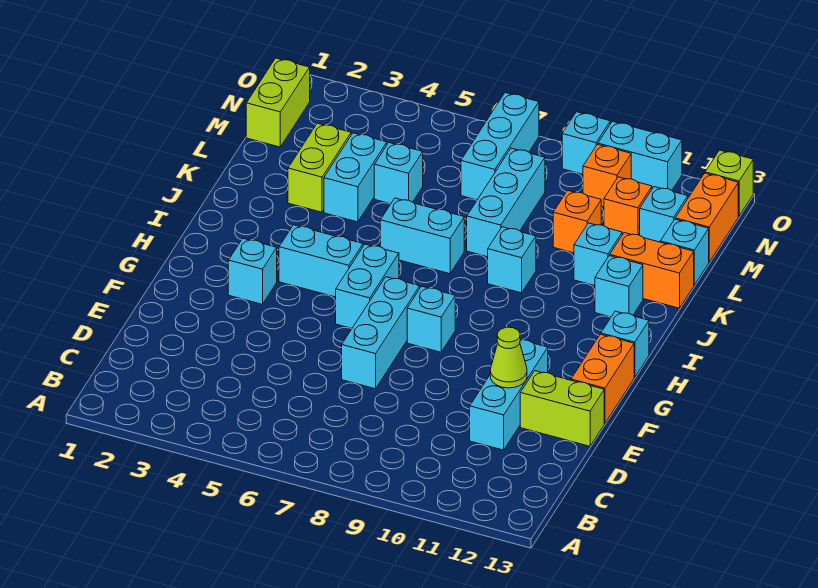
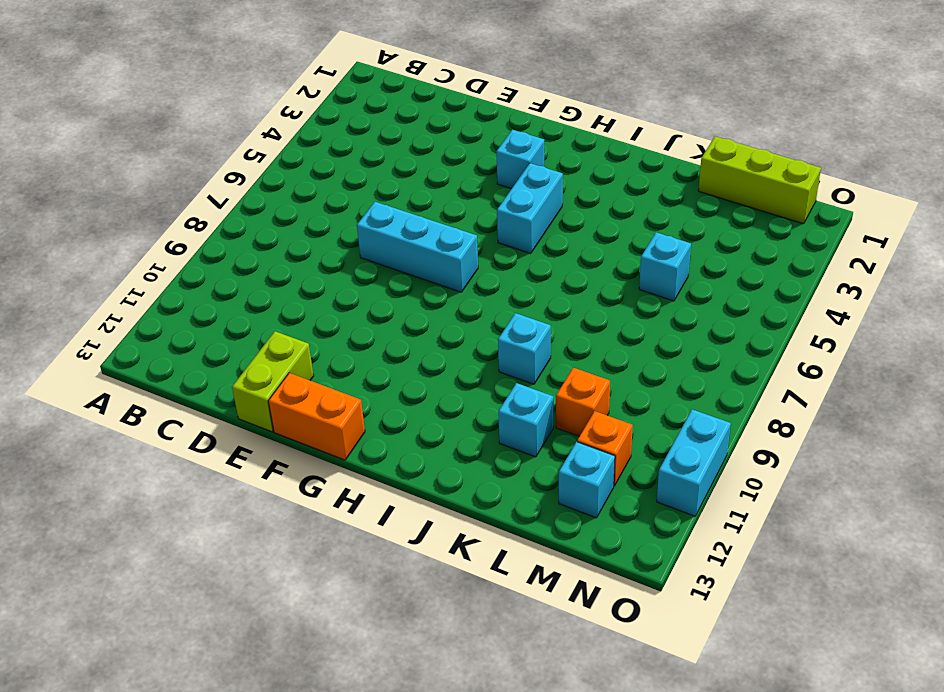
lime brick L1:N1 level 1 -> lime brick M1:N1 level 1
none -> cyan brick D11:F11 level 1
none -> cyan brick G6:H6 level 1
none -> cyan brick G8 level 1
none -> cyan brick H13 level 1

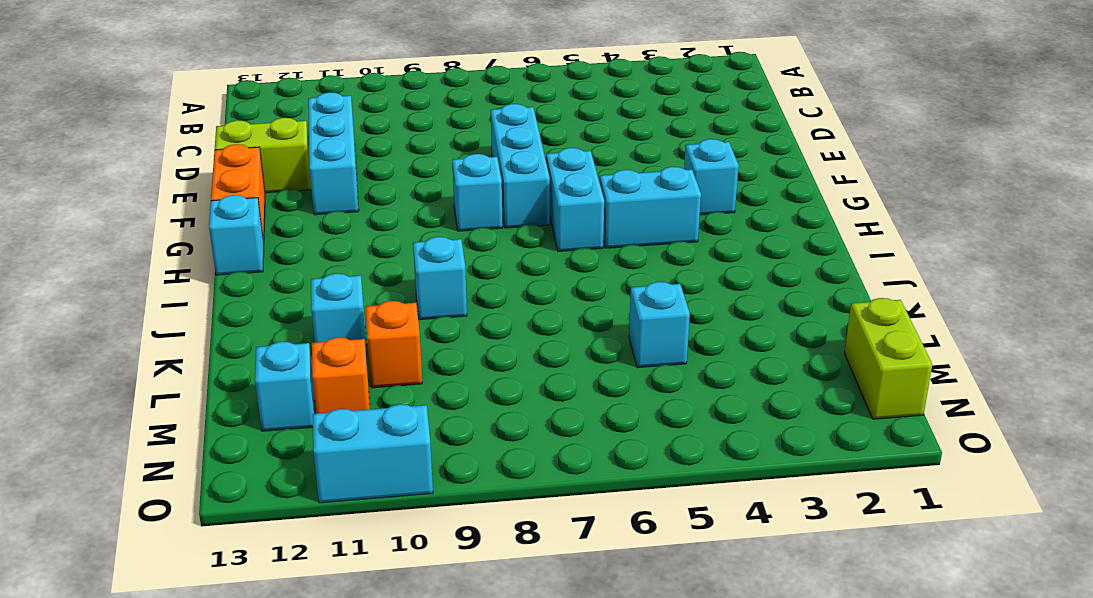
none -> cyan brick J6:J7 level 1
none -> cyan brick J12 level 1
none -> lime brick K3:L3 level 1
none -> cyan brick K4:L4 level 1

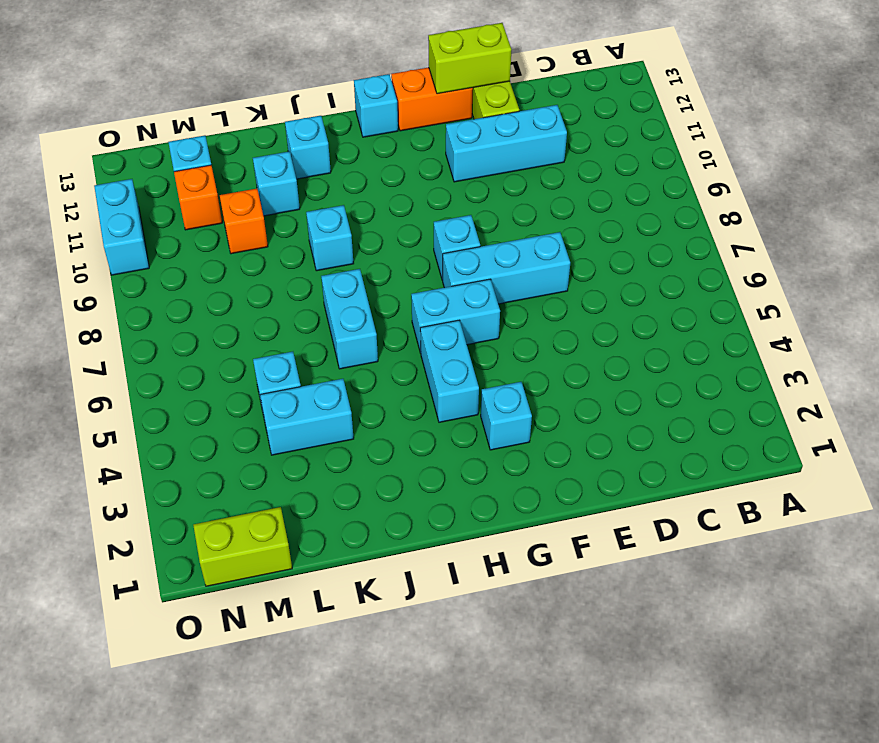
lime brick E13:F13 level 2 -> lime brick K3:L3 level 1
none -> cyan brick K8:M8 level 1
none -> orange brick K12:K13 level 1
none -> cyan brick L13 level 1
none -> cyan brick M7:O7 level 1

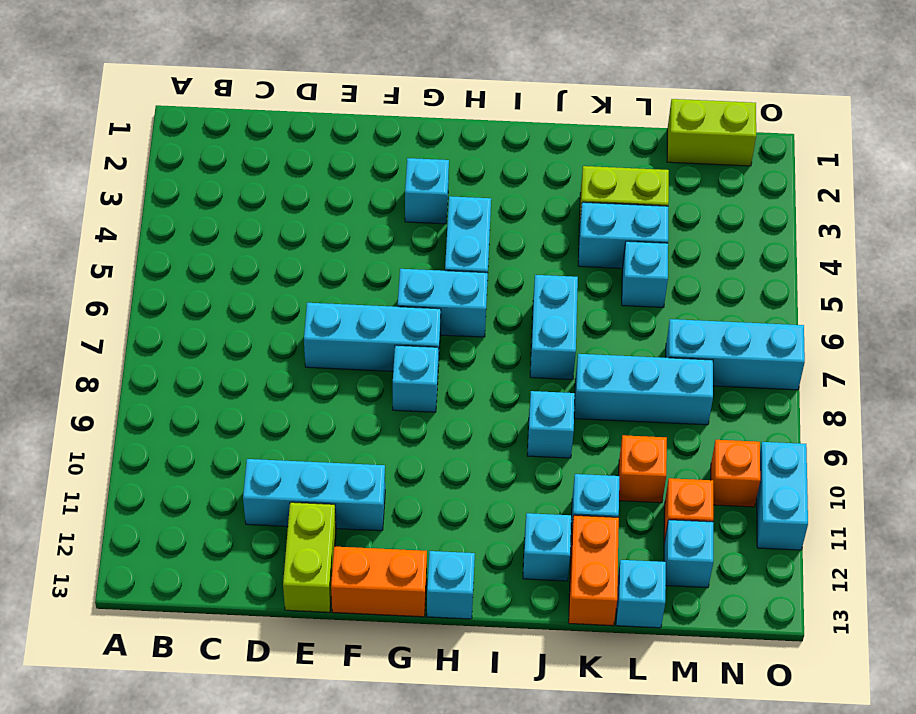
none -> orange brick M13:N13 level 1
none -> cyan brick O9 level 1
none -> lime brick O13 level 1
none -> lime cone E11 level 2

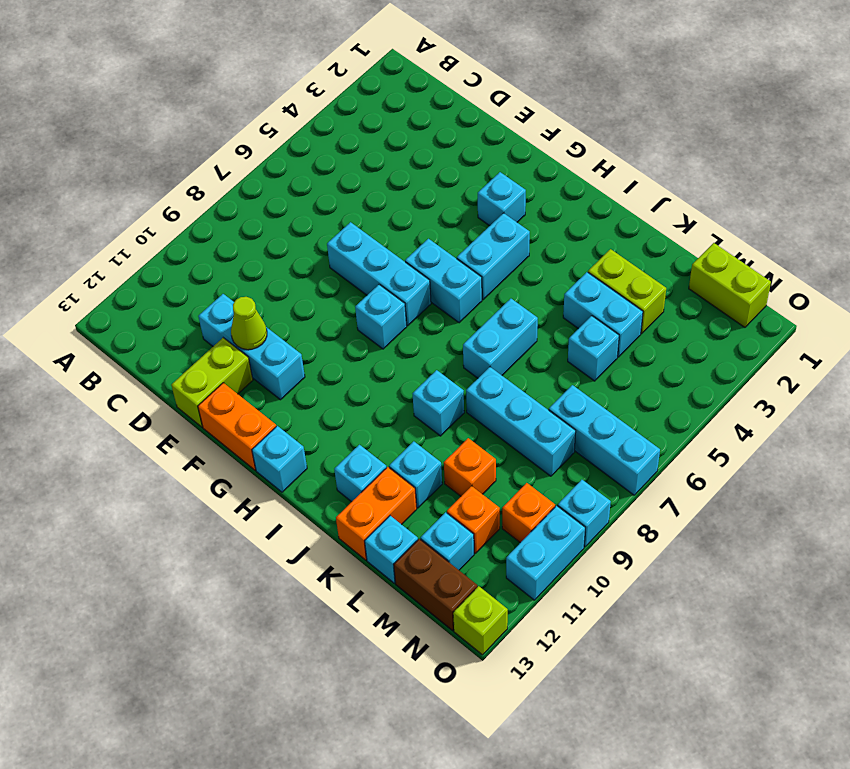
brown brick M13:N13 level 1 -> orange brick M13:N13 level 1

